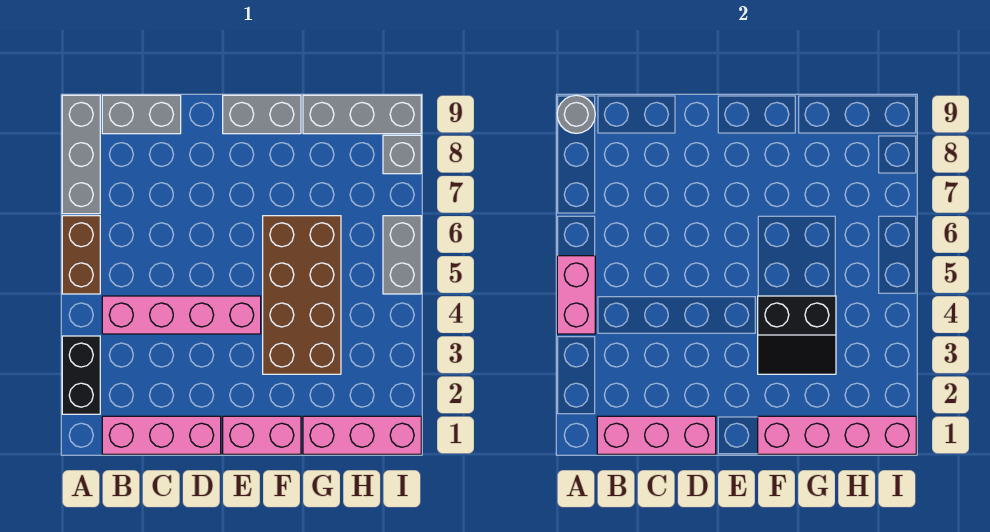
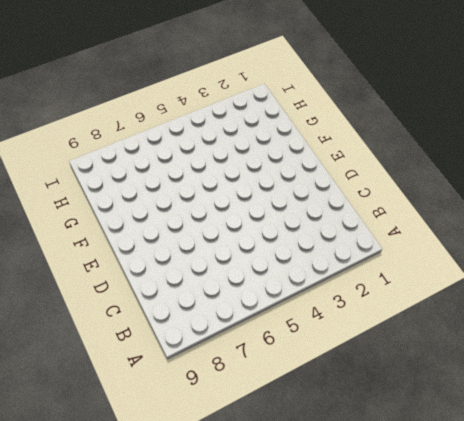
none -> black brick A2:A3 level 1
none -> brown brick A5:A6 level 1
none -> grey brick A7:A9 level 1

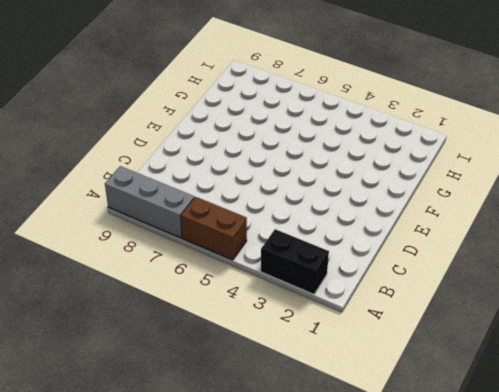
none -> pink brick B1:D1 level 1
none -> pink brick B4:E4 level 1
none -> grey brick B9:C9 level 1

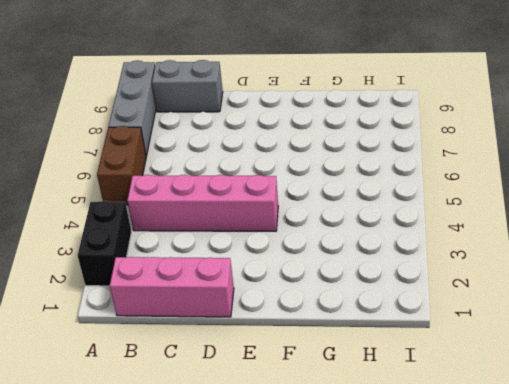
none -> pink brick E1:F1 level 1
none -> grey brick E9:F9 level 1
none -> brown brick F3:G6 level 1

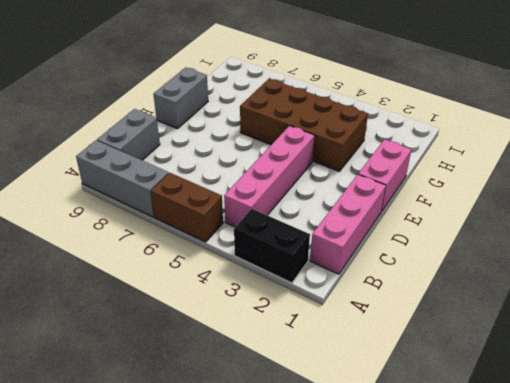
none -> pink brick G1:I1 level 1
none -> grey brick G9:I9 level 1
none -> grey brick I5:I6 level 1

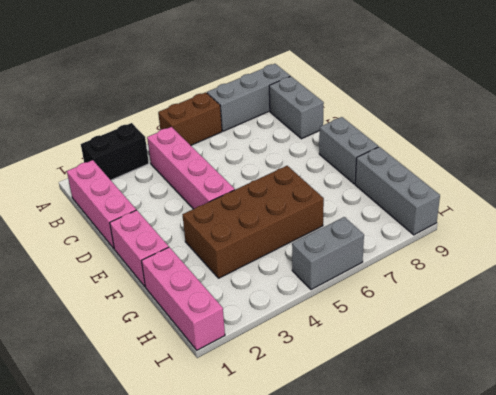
none -> grey brick I8 level 1
none -> pink brick A4:A5 level 2
none -> grey round brick A9 level 2

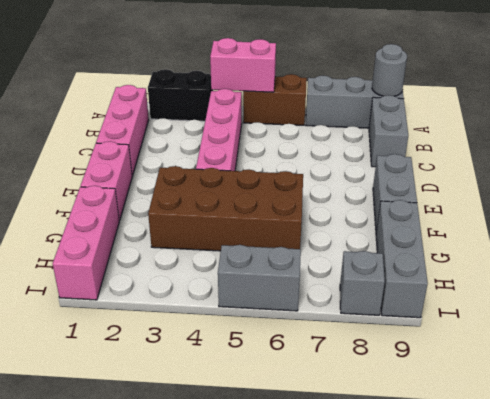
none -> pink brick B1:D1 level 2
none -> pink brick F1:I1 level 2
none -> black slope F3:G4 level 2 top 4

